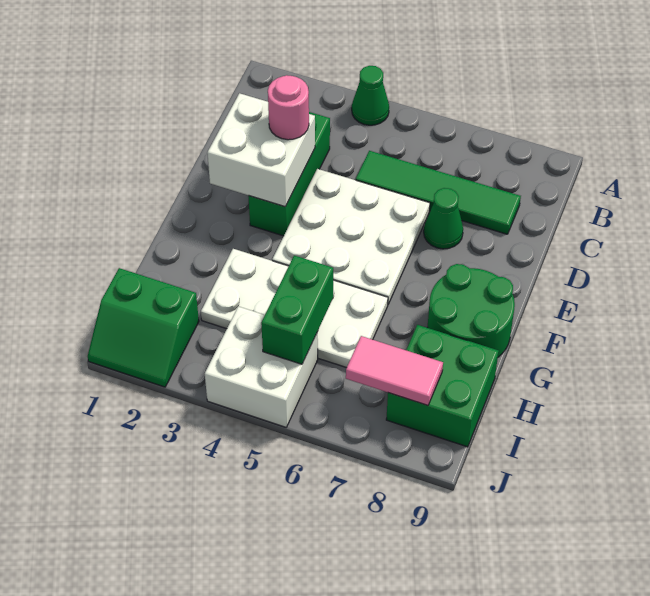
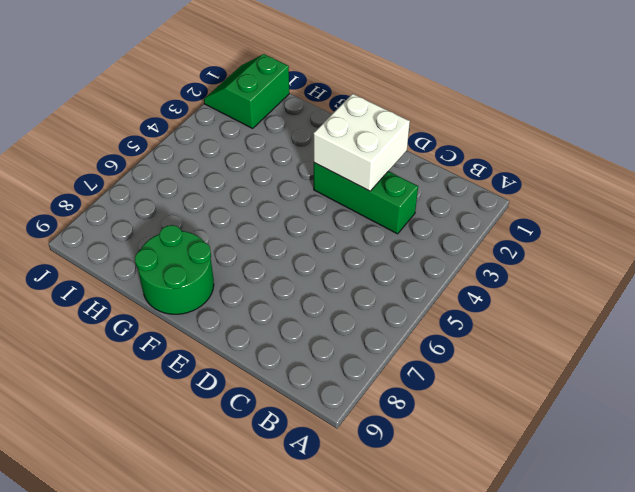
none -> green cone A4 level 1
none -> green tile C5:C8 level 1
none -> white plate D4:F6 level 1

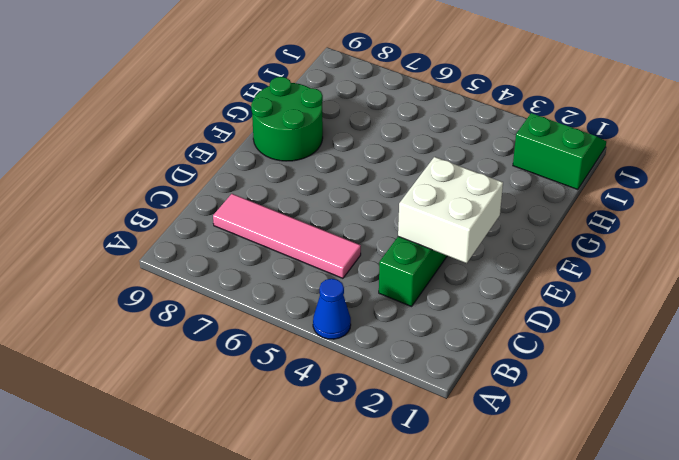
blue cone A4 level 1 -> green cone A4 level 1
pink tile C5:C8 level 1 -> green tile C5:C8 level 1
none -> white plate D4:F6 level 1
none -> green cone D7 level 1
none -> white plate G3:H6 level 1

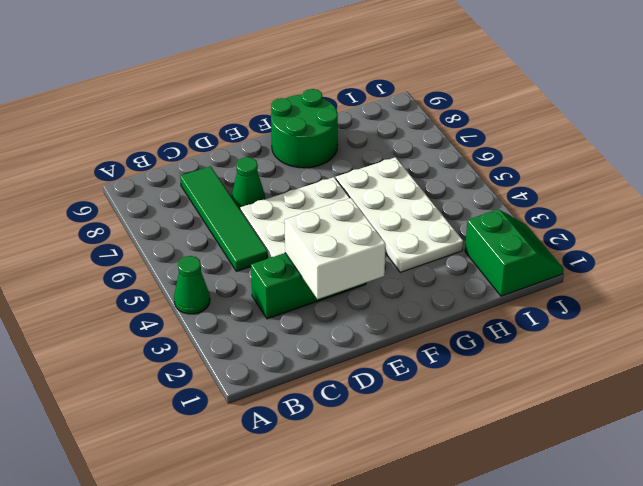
none -> green brick H8:I9 level 1
none -> white brick I4:J5 level 1
none -> green brick H5:I5 level 2

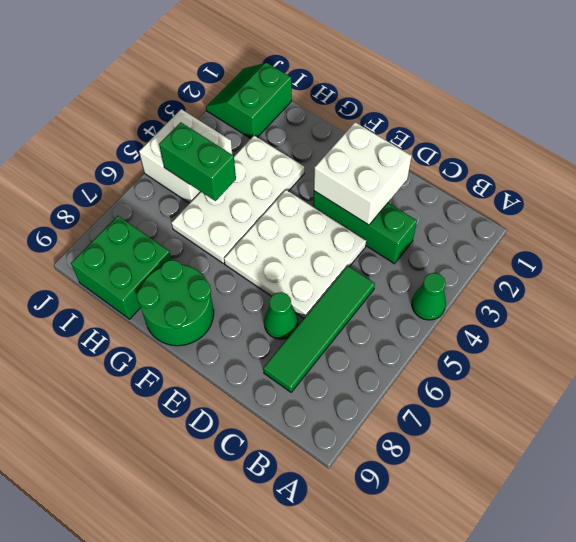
none -> pink tile I7:I8 level 2
none -> pink round brick D3 level 3

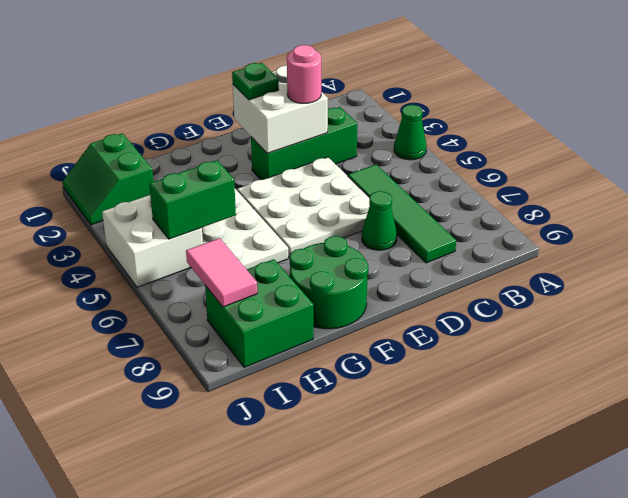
green plate E2 level 3 -> none

